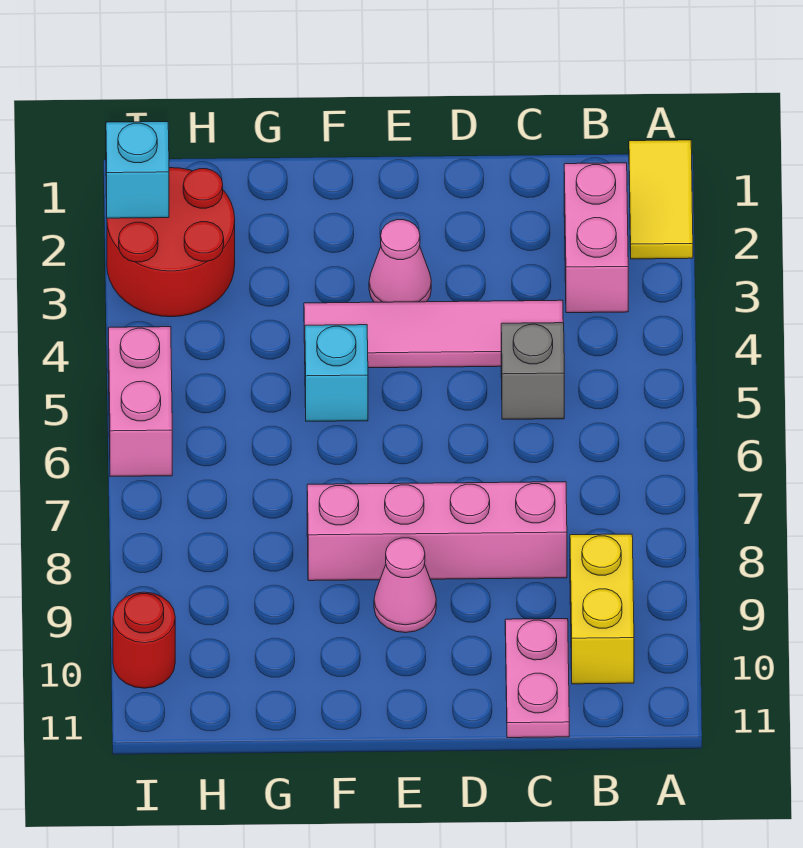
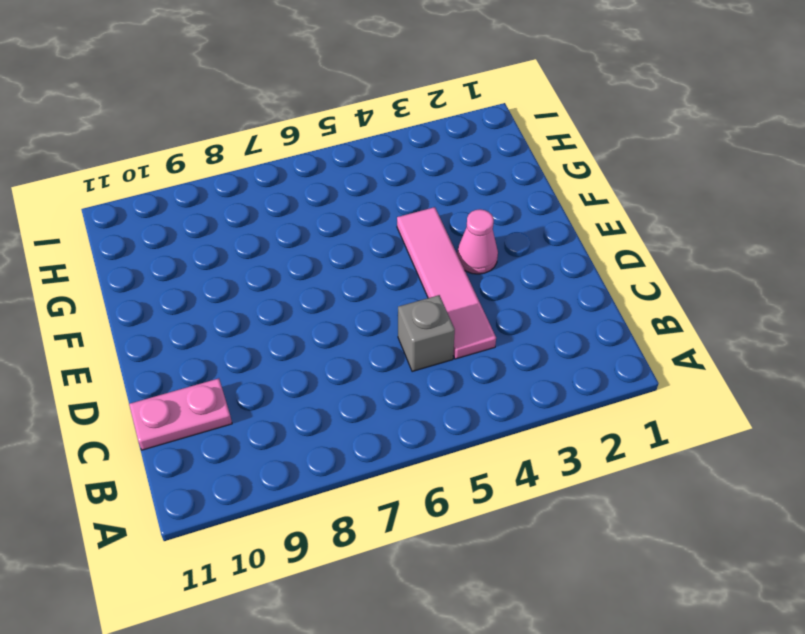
none -> yellow tile A1:A2 level 1
none -> pink brick B2:B3 level 1
none -> yellow brick B9:B10 level 1

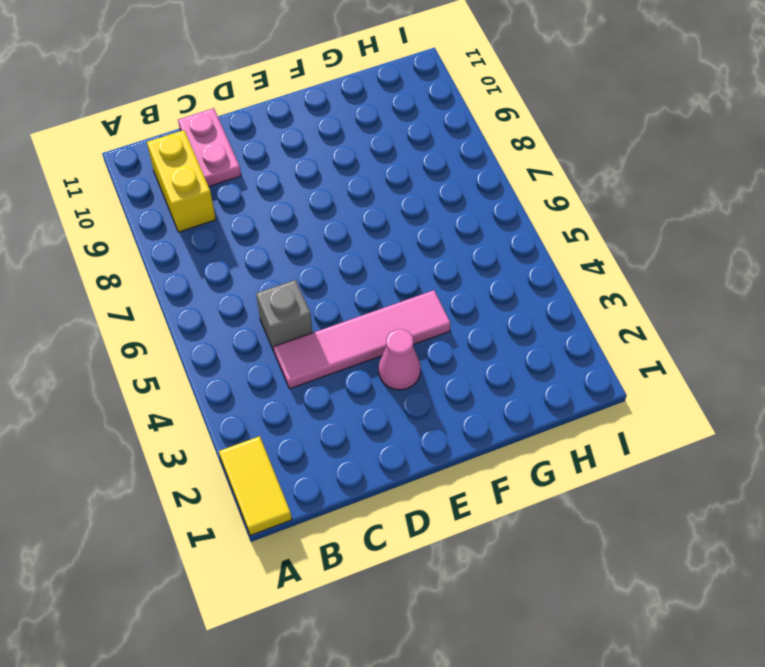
none -> pink brick B2:B3 level 1
none -> pink brick C8:F8 level 1
none -> pink cone E9 level 1

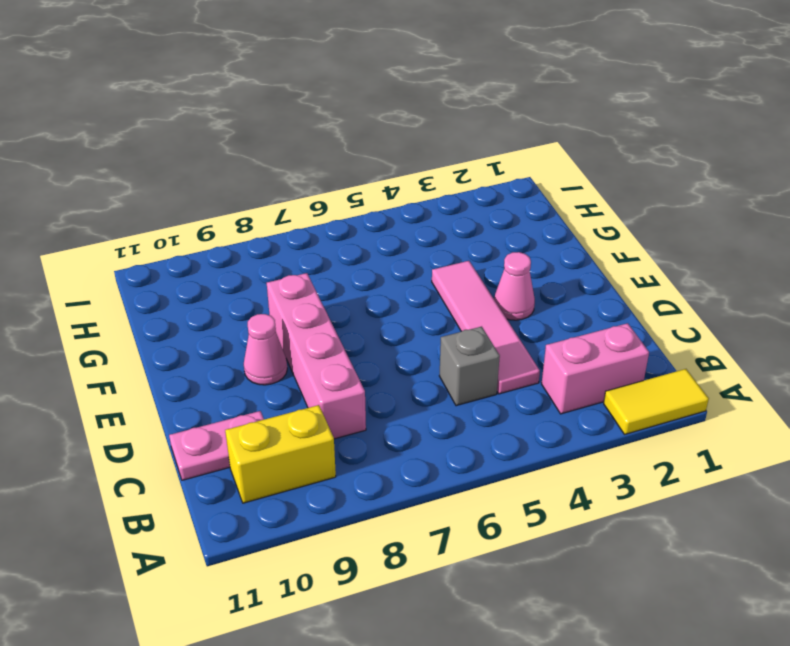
none -> cyan brick F5 level 1
none -> red round brick H2:I3 level 1
none -> pink brick I5:I6 level 1

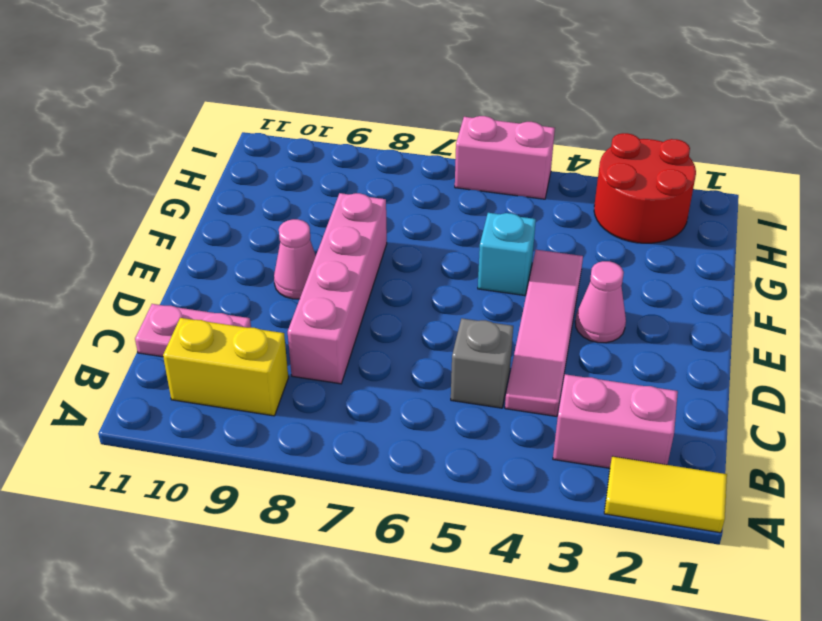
none -> red round brick I10 level 1
none -> cyan brick I2 level 2

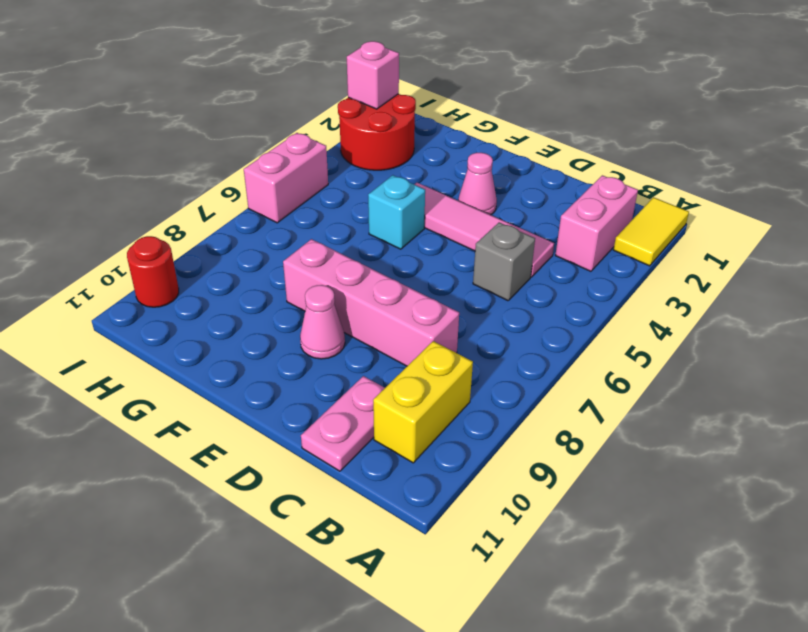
pink brick I2 level 2 -> cyan brick I2 level 2

